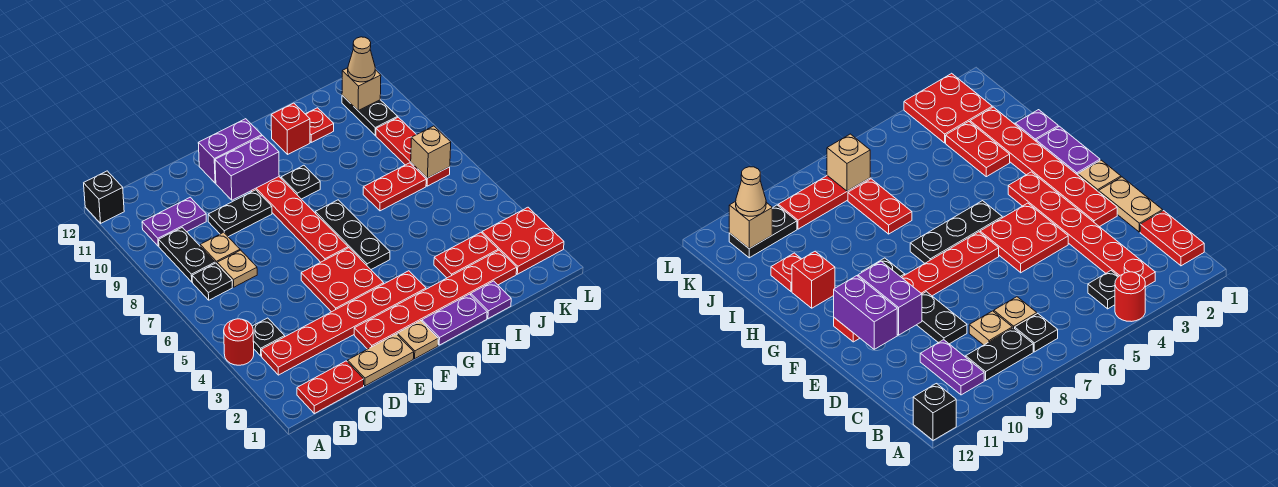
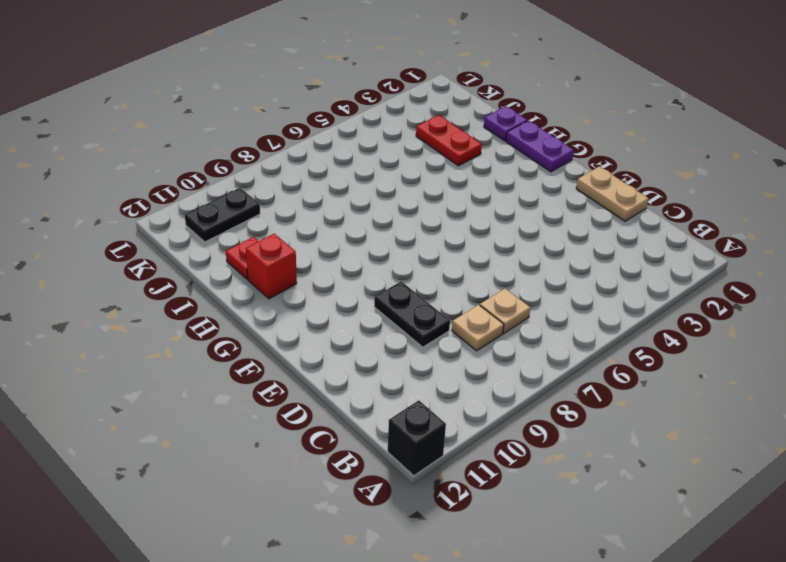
none -> red round brick A4 level 1
none -> red plate B1:C1 level 1
none -> red plate B3:G3 level 1
none -> black plate B4 level 1

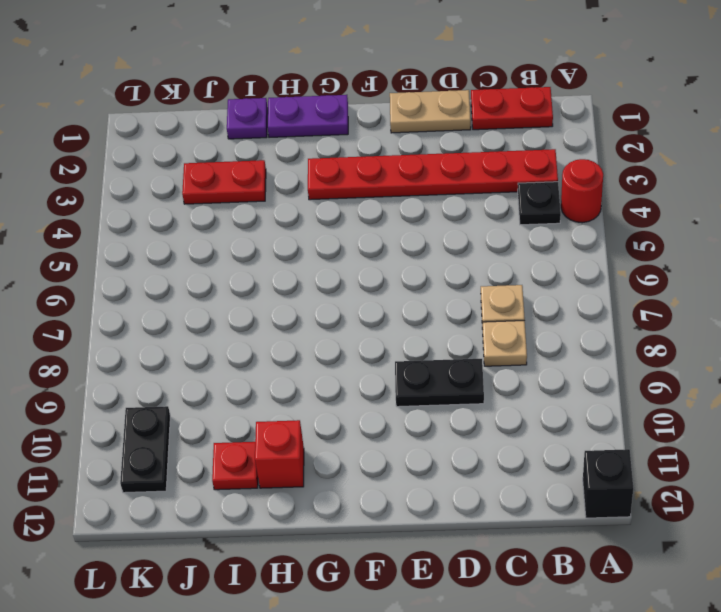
none -> black plate B7 level 1
none -> black plate B8:B9 level 1
none -> purple plate B10:C10 level 1
none -> red plate E2:J2 level 1

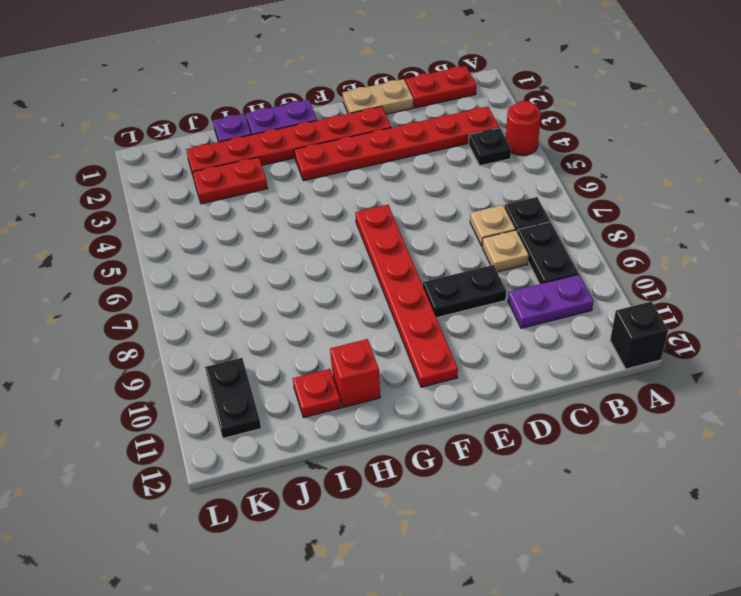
none -> red plate E4:F5 level 1
none -> tan plate F1 level 1
none -> black plate G5:G7 level 1
none -> black plate G9 level 1

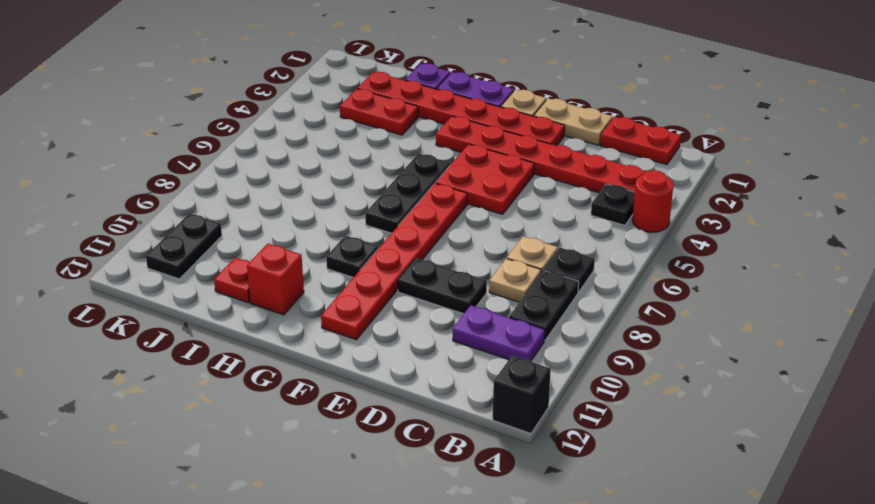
none -> red plate I7:J7 level 1
none -> red plate K2:L3 level 1
none -> red plate K7:K9 level 1
none -> purple brick E10:F10 level 2

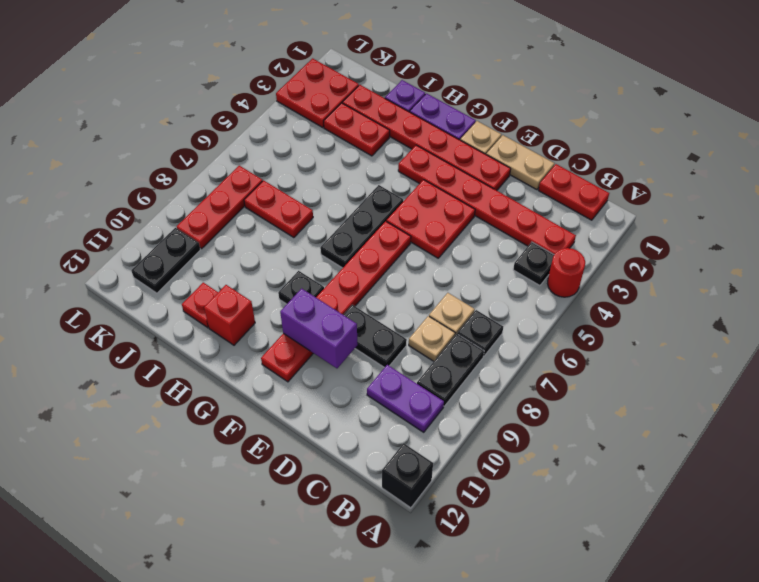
none -> purple brick E11:F11 level 2
none -> tan brick K7 level 2
none -> tan brick K11 level 2
none -> tan cone K11 level 3

